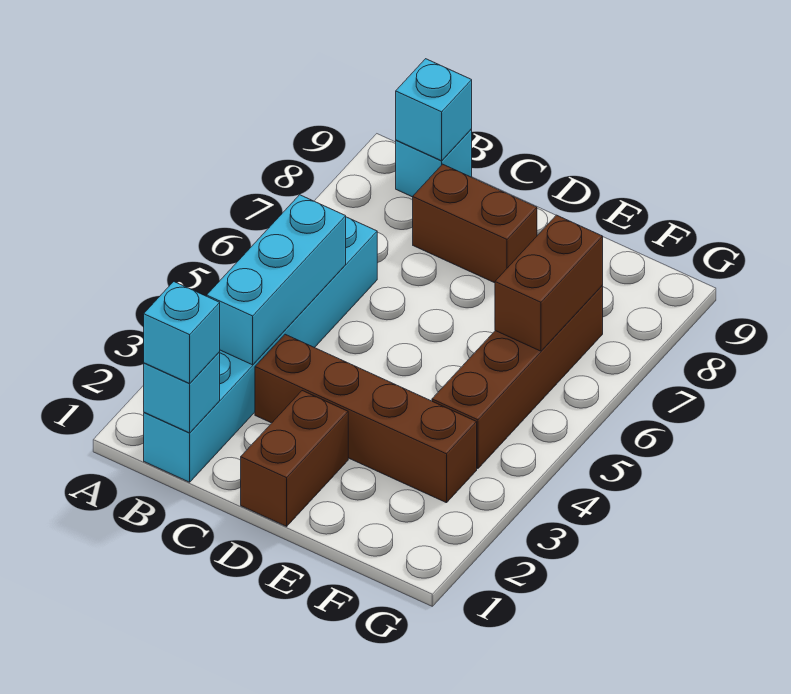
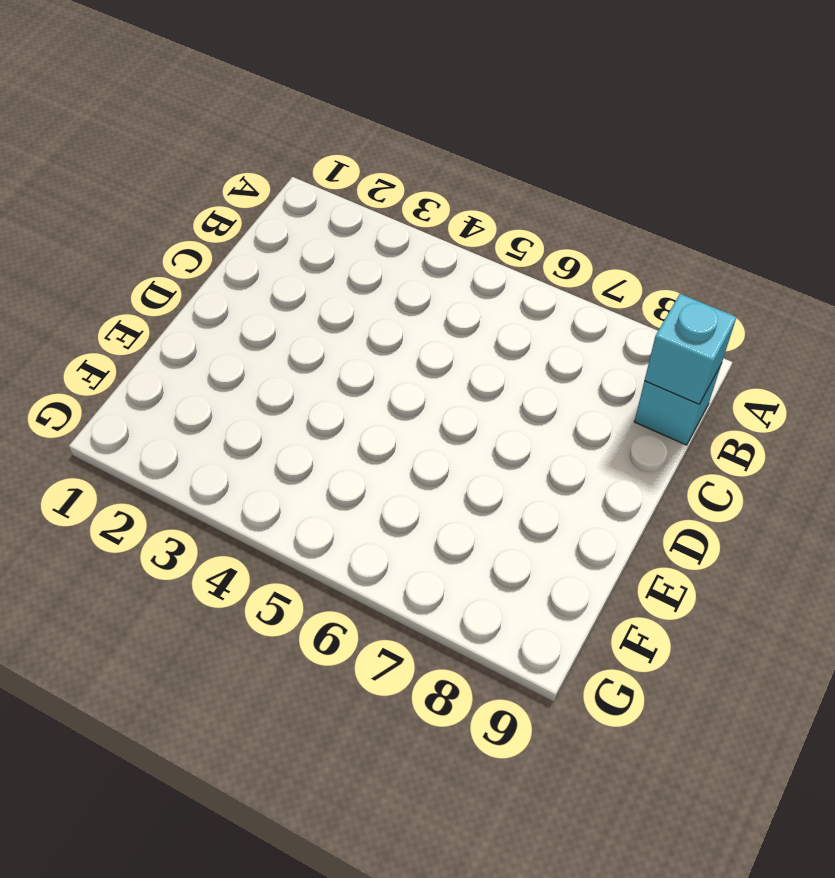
none -> cyan brick B1:B6 level 1
none -> brown brick C3:F3 level 1

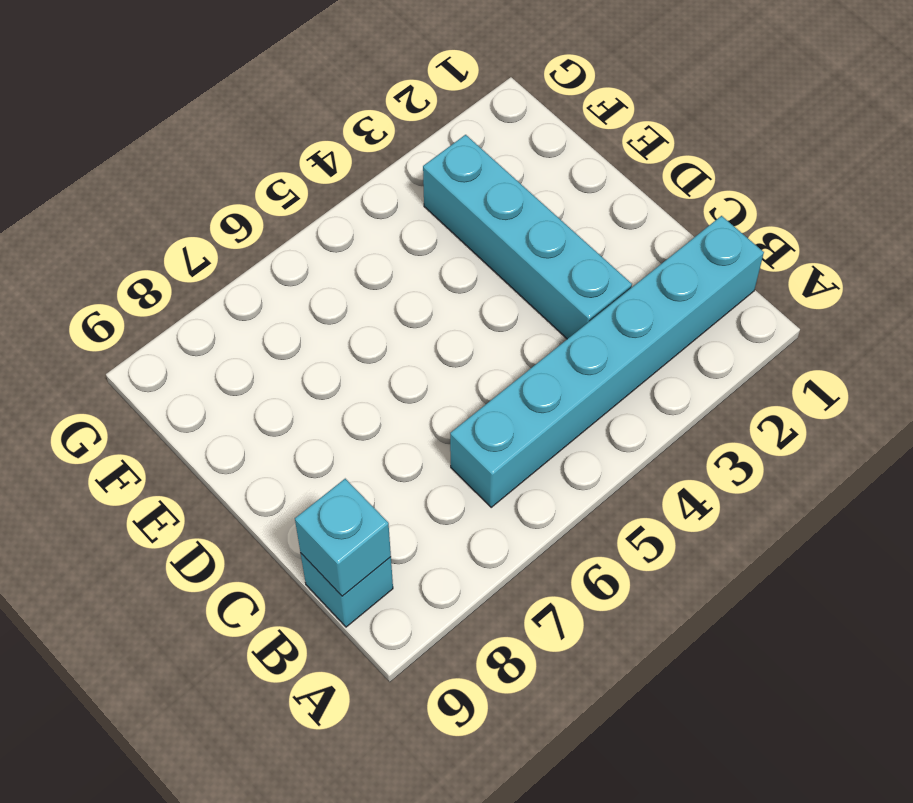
cyan brick C3:F3 level 1 -> brown brick C3:F3 level 1
none -> brown brick C8:D8 level 1
none -> brown brick D1:D2 level 1

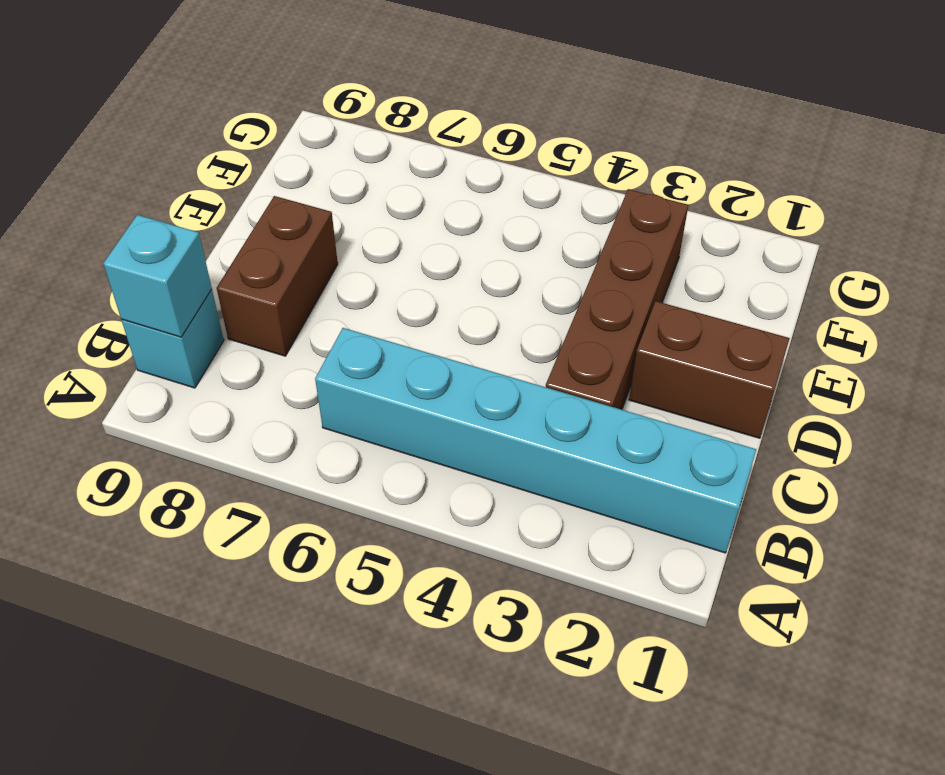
none -> brown brick F4:F7 level 1
none -> cyan brick B1 level 2

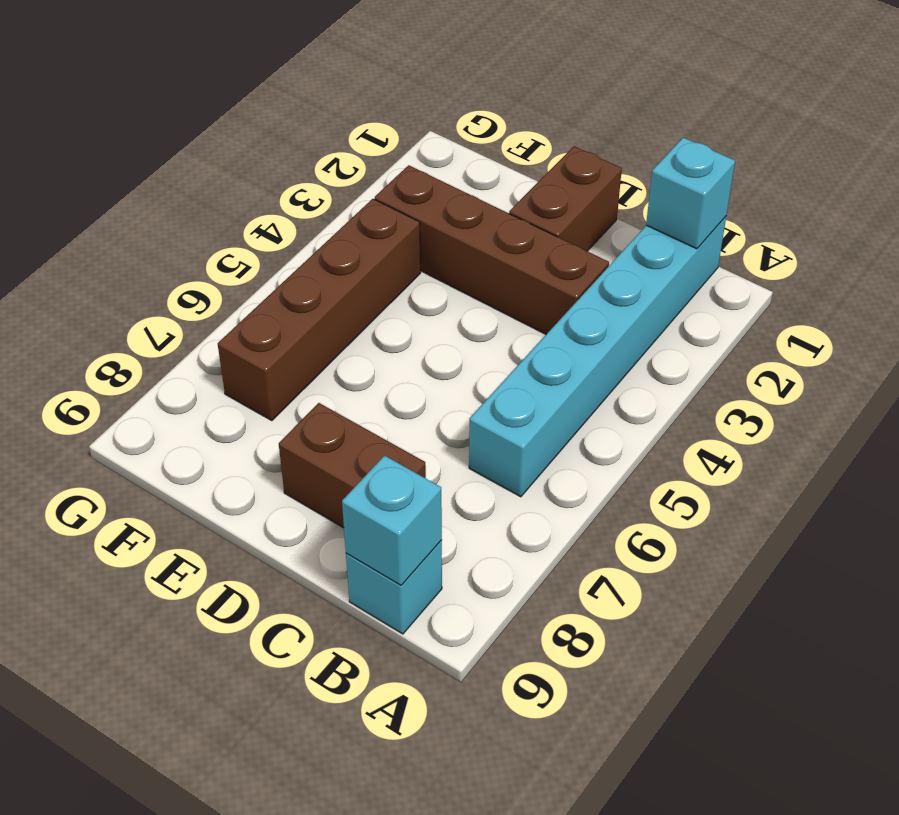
none -> cyan brick B3:B5 level 2
none -> brown brick F6:F7 level 2

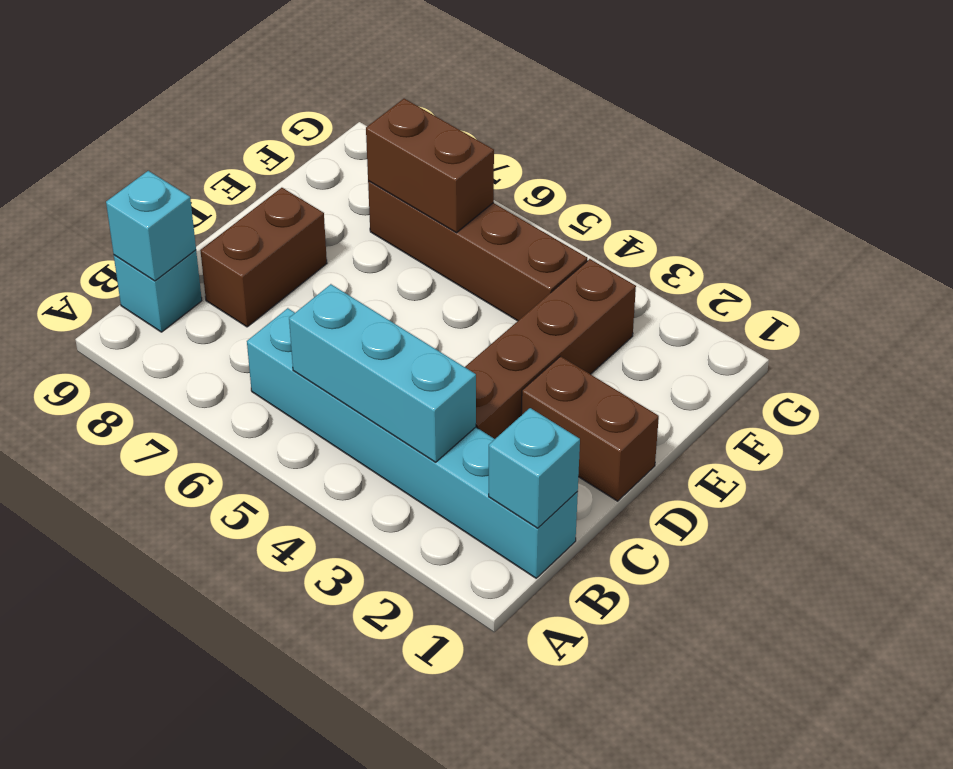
none -> cyan brick B1 level 3

